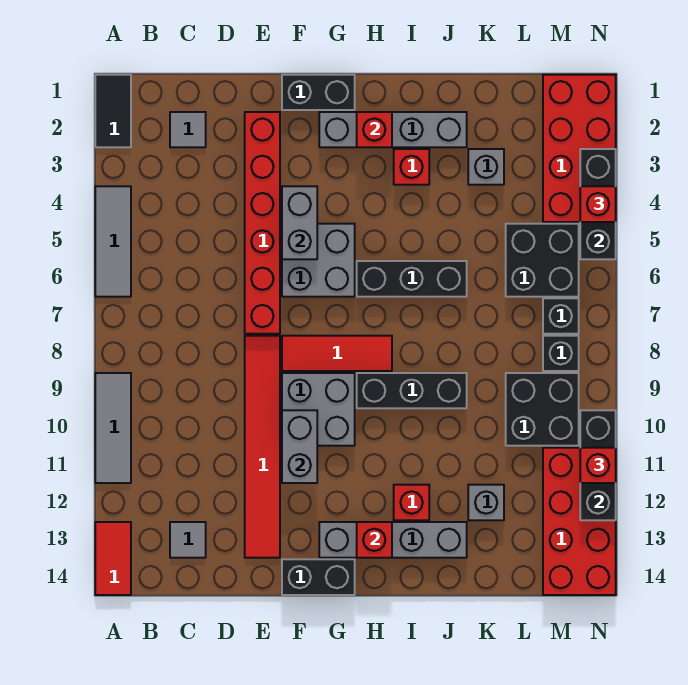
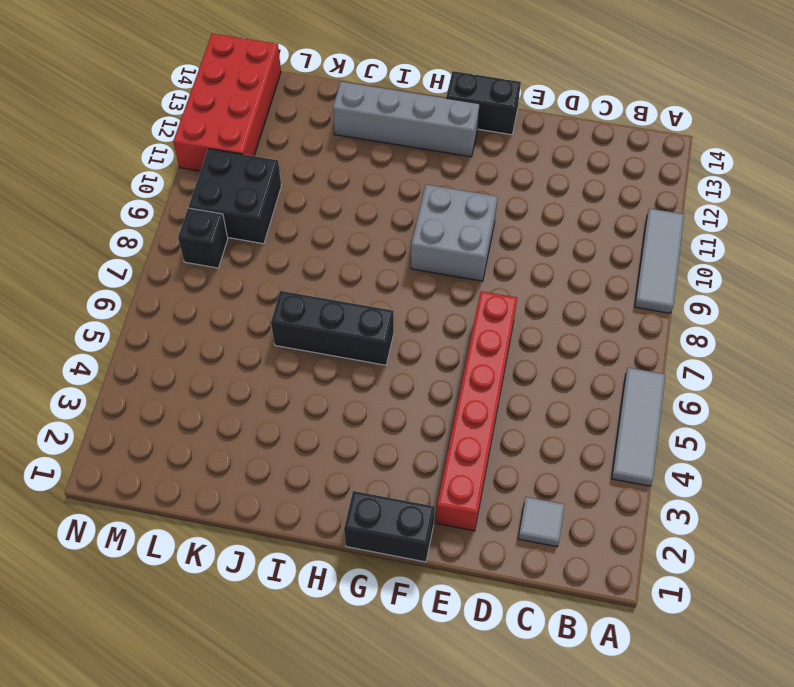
none -> black tile A1:A2 level 1
none -> red tile A13:A14 level 1
none -> grey tile C13 level 1
none -> red tile E8:E13 level 1

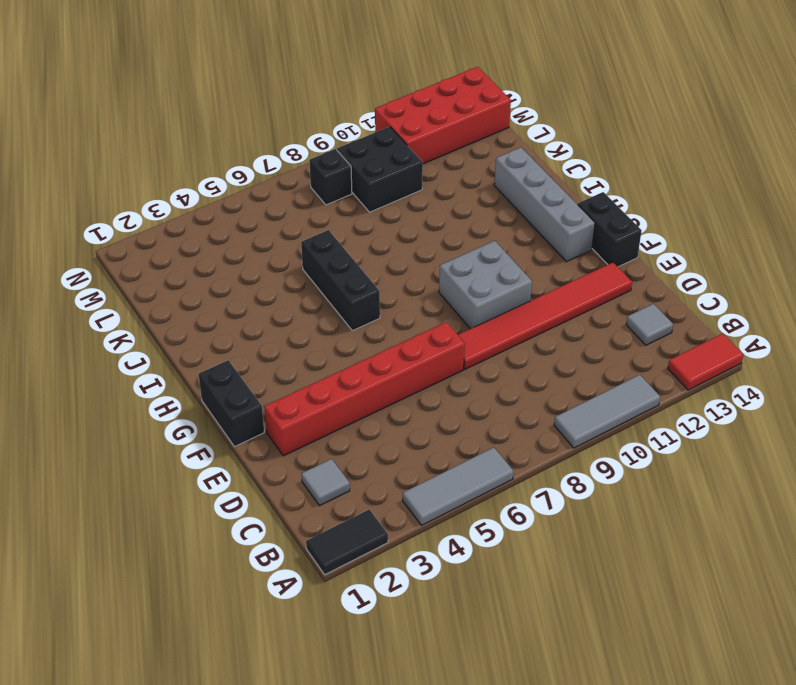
none -> grey brick F5:G6 level 1
none -> red tile F8:H8 level 1
none -> grey brick G2:J2 level 1
none -> black brick H9:J9 level 1

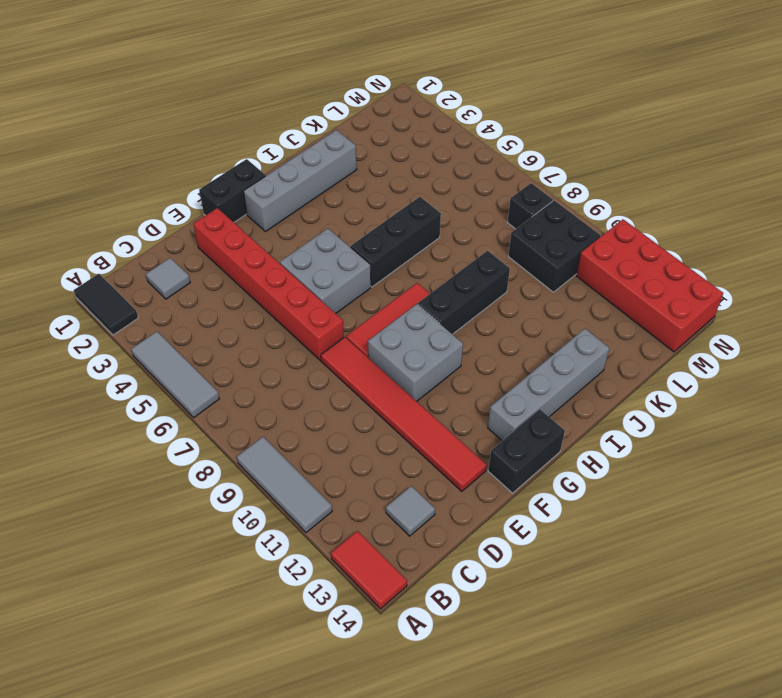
none -> red brick I3 level 1
none -> red brick I12 level 1
none -> grey brick K3 level 1
none -> grey brick K12 level 1

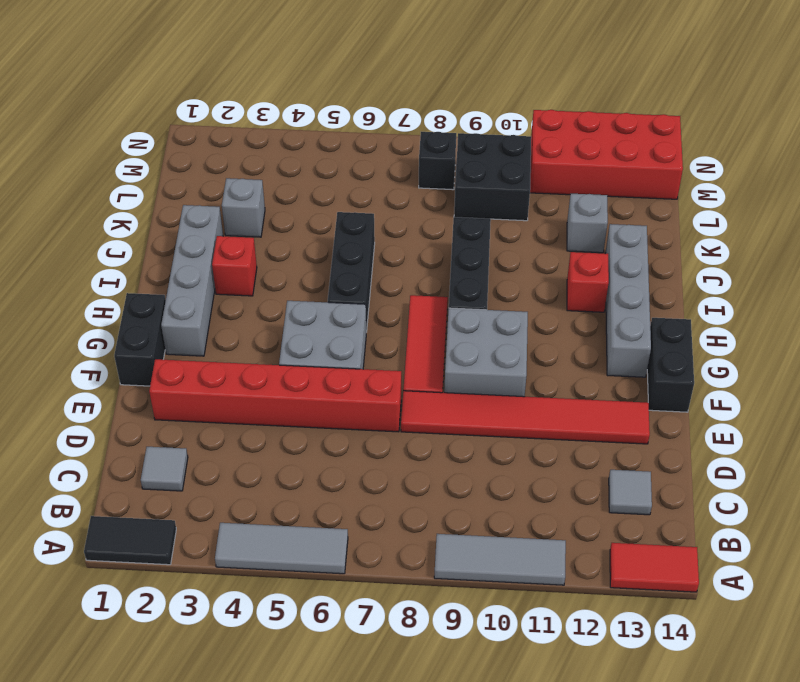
none -> black brick L5:M6 level 1
none -> red brick M1:N4 level 1
none -> black brick M7 level 1
none -> grey brick F4:F5 level 2

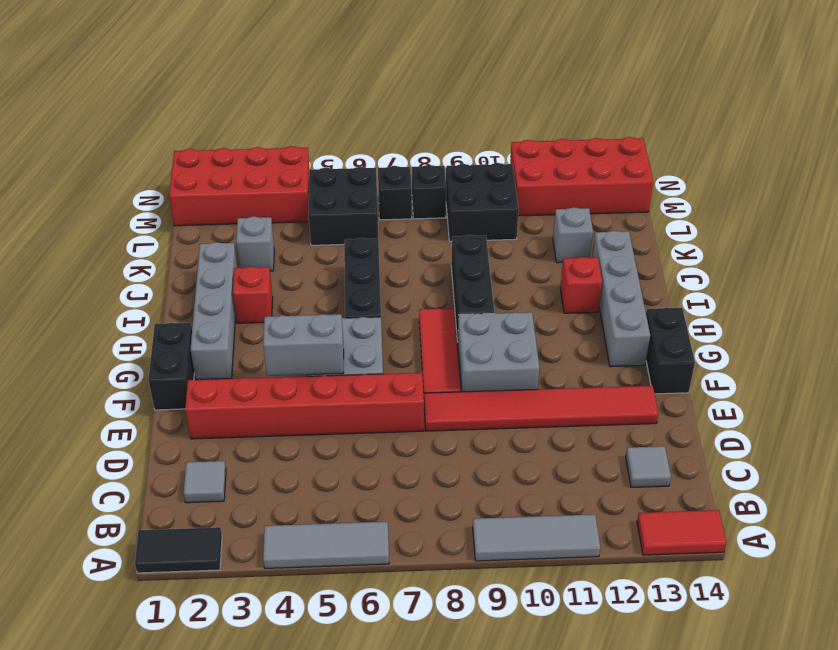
none -> grey brick F10:F11 level 2
none -> red brick H2 level 2
none -> red brick H13 level 2
none -> black brick N3:N5 level 2

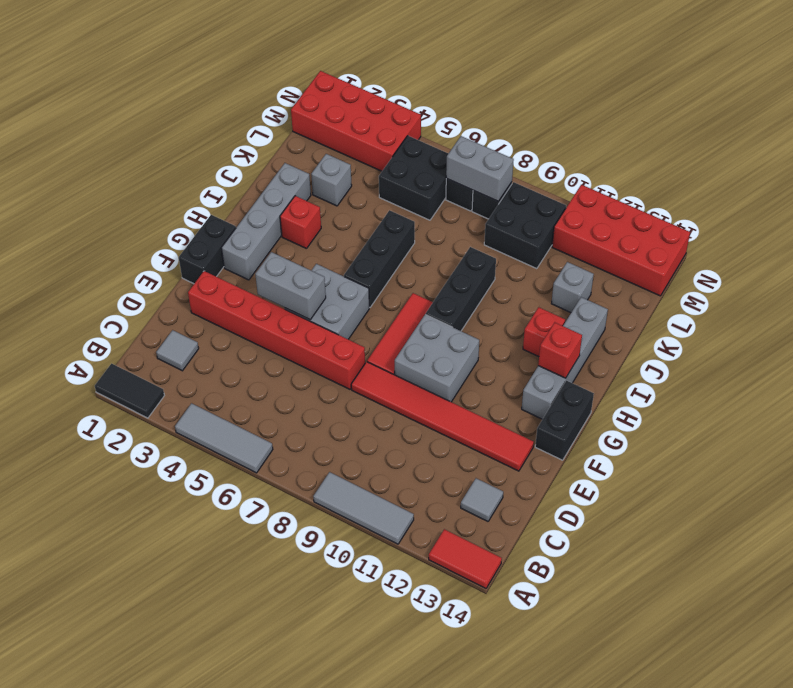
grey brick M7:M8 level 2 -> grey brick F10:F11 level 2
none -> red brick H2 level 2
none -> black brick N3:N5 level 2
none -> black brick N10:N12 level 2
none -> red brick N4 level 3

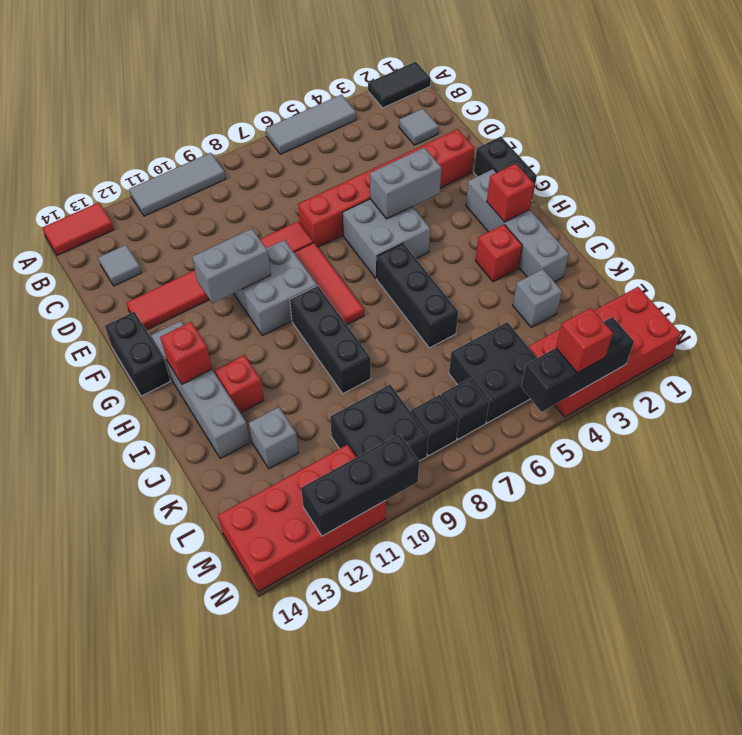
none -> red brick N11 level 3

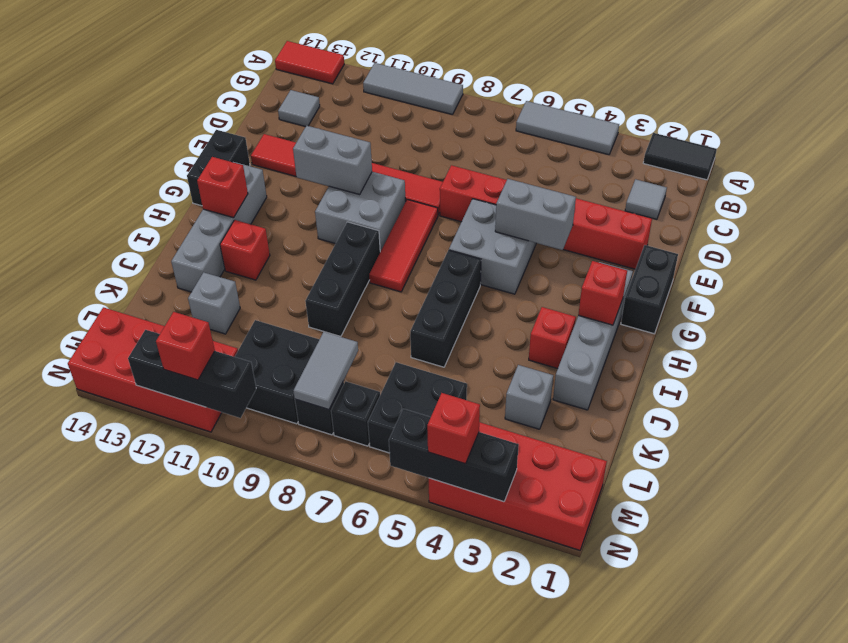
grey tile L8:M8 level 2 -> none

